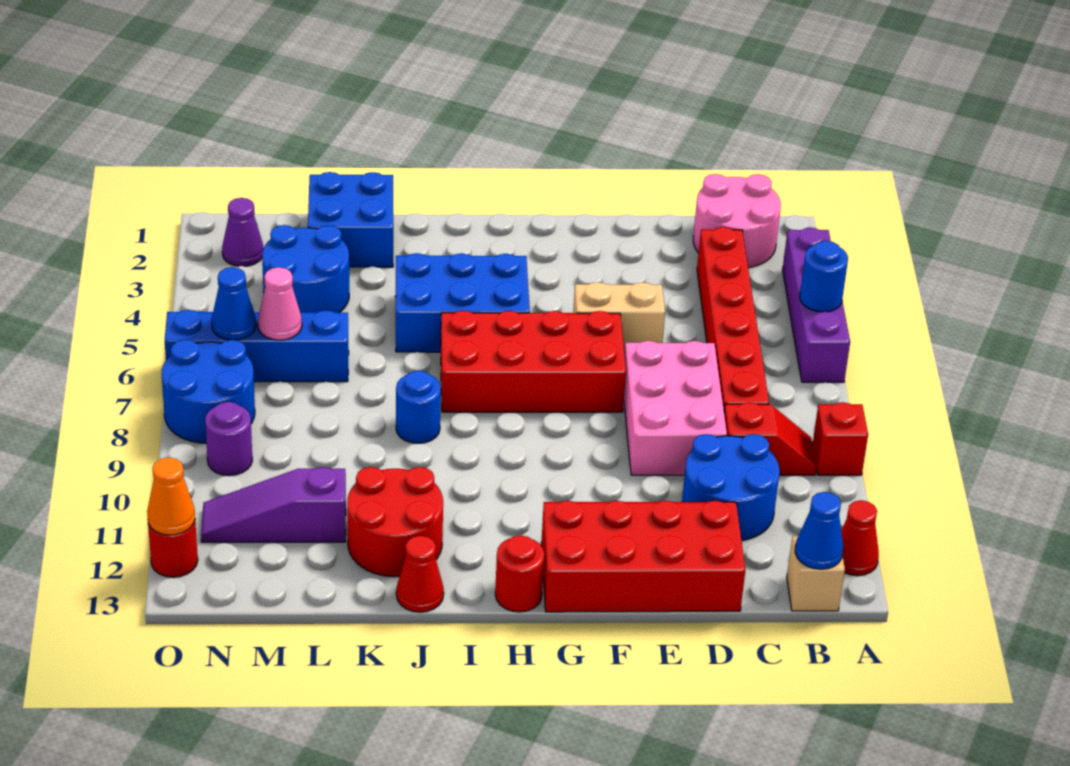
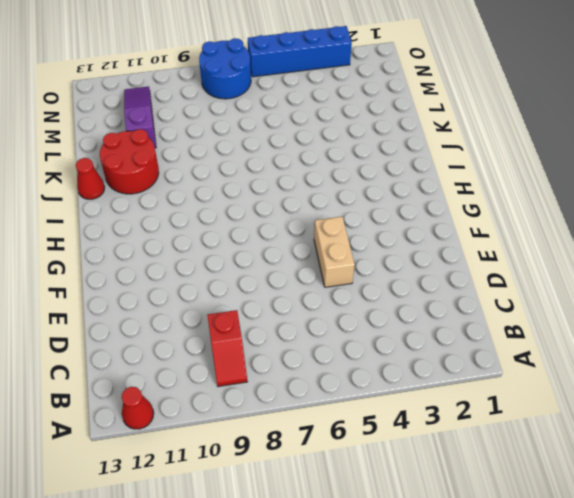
blue brick O3:O6 level 1 -> blue brick L6:O6 level 1
none -> purple brick A3:A6 level 1
none -> red brick A9 level 1
none -> pink round brick B1:C2 level 1
none -> tan brick B13 level 1

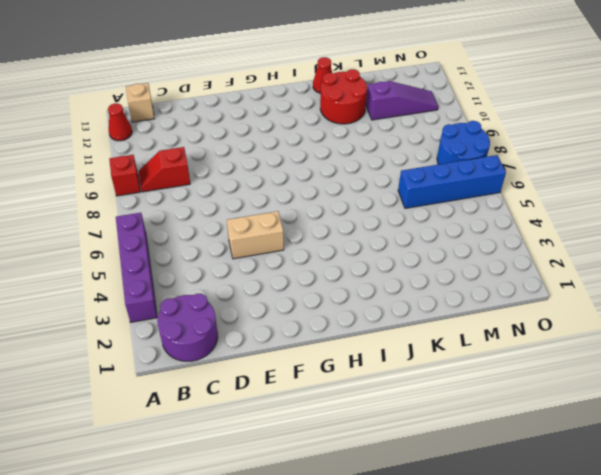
purple round brick B1:C2 level 1 -> pink round brick B1:C2 level 1
none -> red brick C3:C8 level 1
none -> blue round brick C10:D11 level 1
none -> pink brick D7:E9 level 1
none -> red brick D12:G13 level 1

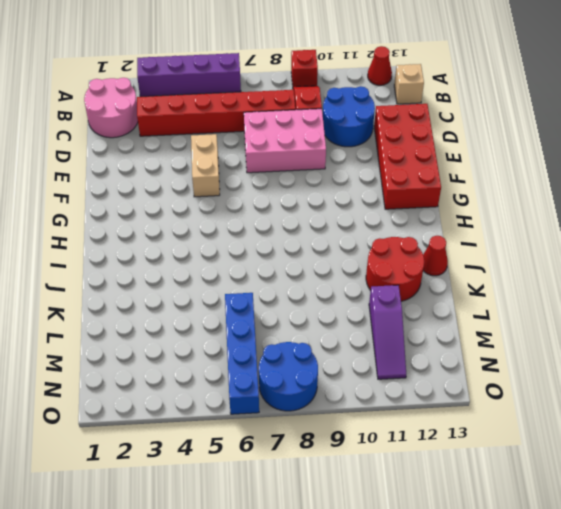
none -> red brick F6:I7 level 1
none -> blue brick H4:J5 level 1
none -> red round brick H13 level 1
none -> blue round brick J8 level 1

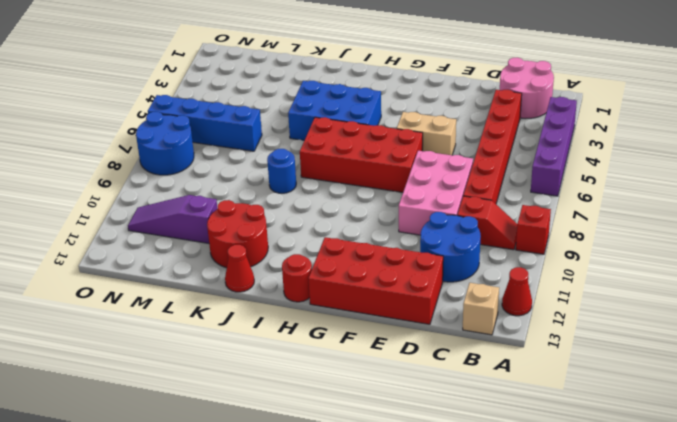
none -> blue brick K1:L2 level 1
none -> blue round brick L3:M4 level 1
none -> purple cone N2 level 1
none -> purple round brick N9 level 1

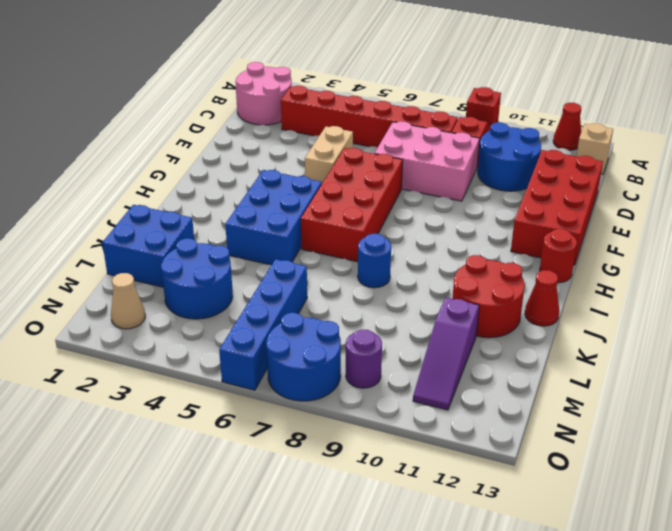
tan cone N2 level 1 -> purple cone N2 level 1
none -> purple brick A3:A6 level 1
none -> red round brick O12 level 1
none -> blue round brick A5 level 2
none -> blue cone B13 level 2

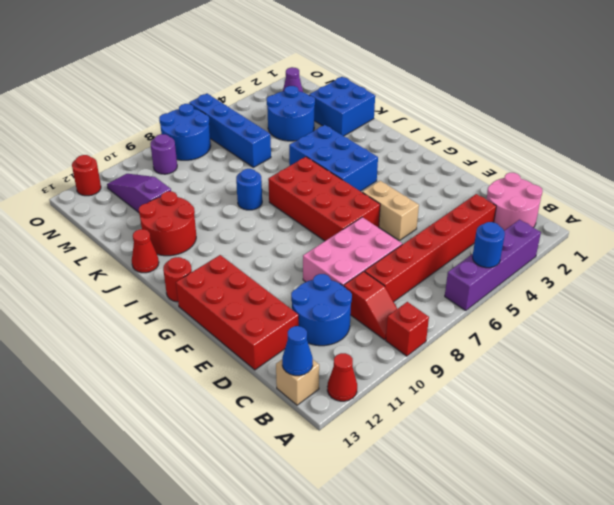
none -> pink cone M6 level 2
none -> blue cone N6 level 2
none -> orange cone O12 level 2

